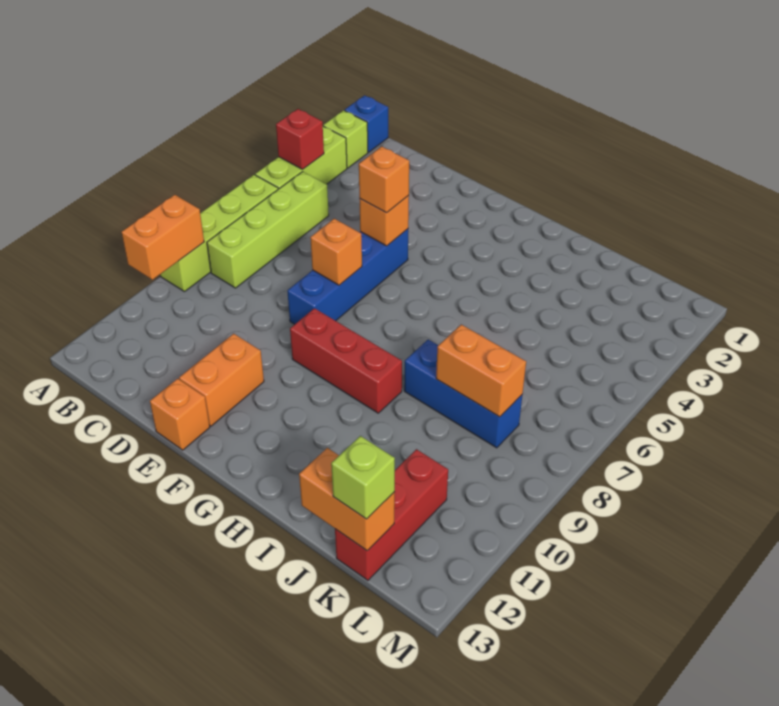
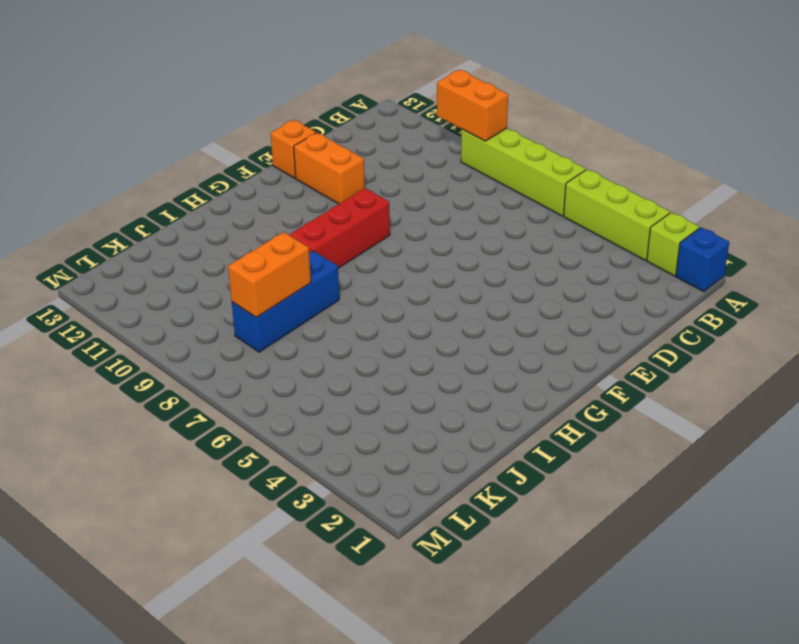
none -> lime brick B5:B8 level 1
none -> blue brick E5:E8 level 1
none -> red brick K11:K13 level 1

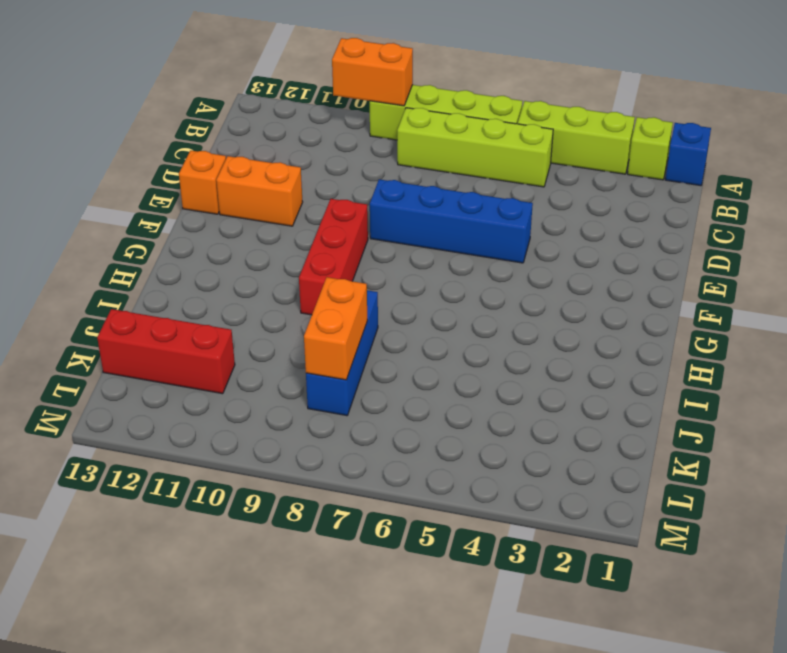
none -> red brick A4 level 2
none -> orange brick E5 level 2
none -> orange brick E7 level 2

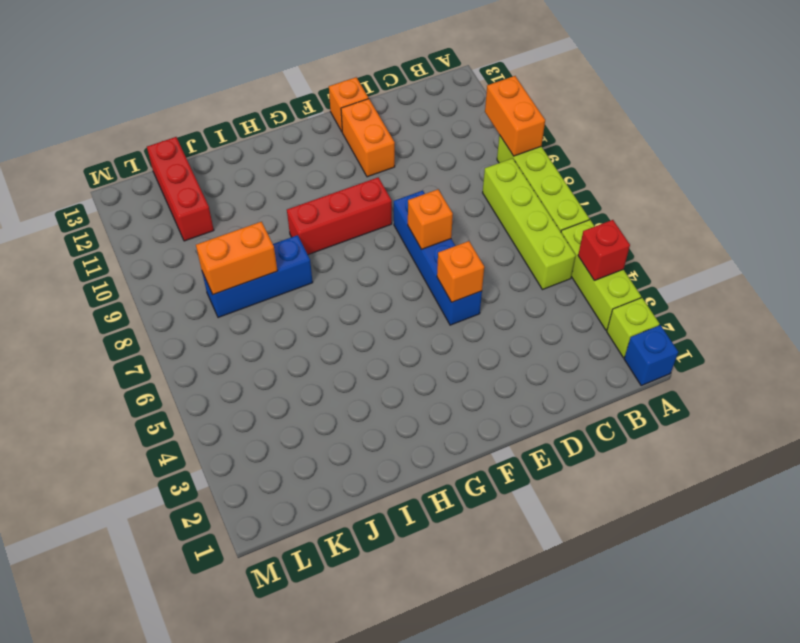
none -> orange brick J13:K13 level 2
none -> orange brick E5 level 3
none -> lime brick K13 level 3

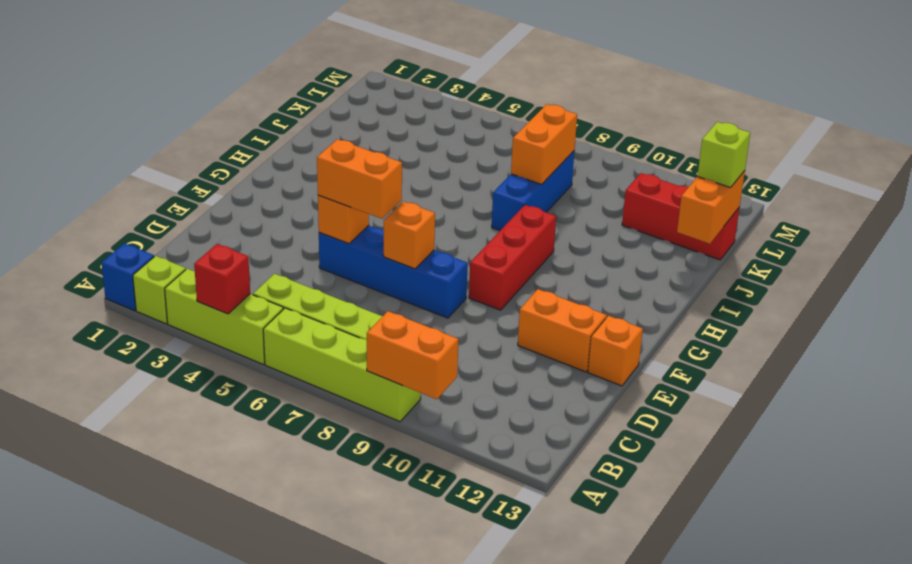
orange brick E5:E6 level 3 -> orange brick E5 level 3

